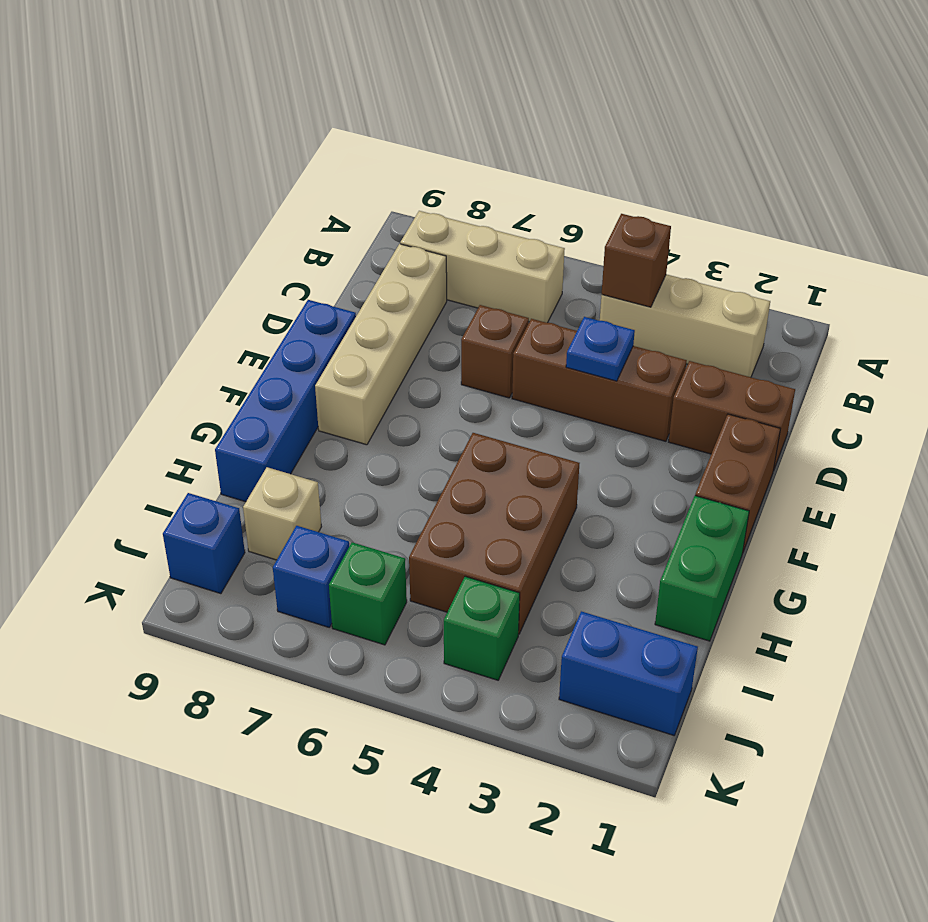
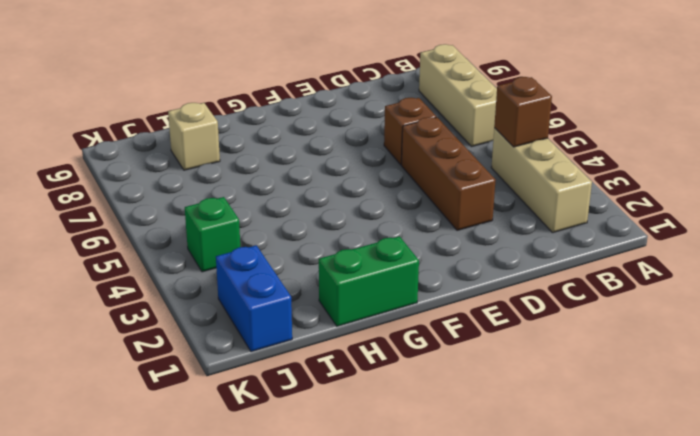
none -> tan brick C8:F8 level 1
none -> brown brick D1:D2 level 1
none -> brown brick E1:F1 level 1

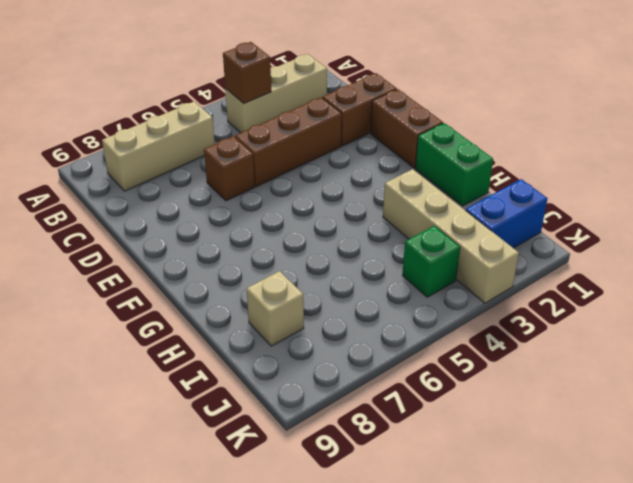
tan brick H3:K3 level 1 -> tan brick C8:F8 level 1
none -> blue brick E9:H9 level 1
none -> brown brick G4:I5 level 1
none -> green brick J6 level 1

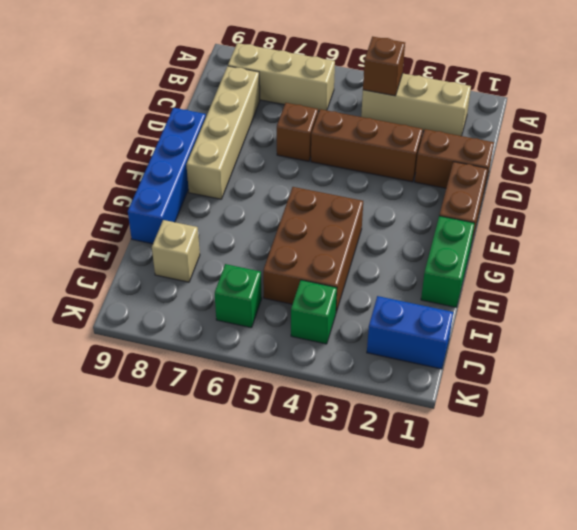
none -> blue brick J7 level 1
none -> blue brick J9 level 1
none -> blue plate D4 level 2

